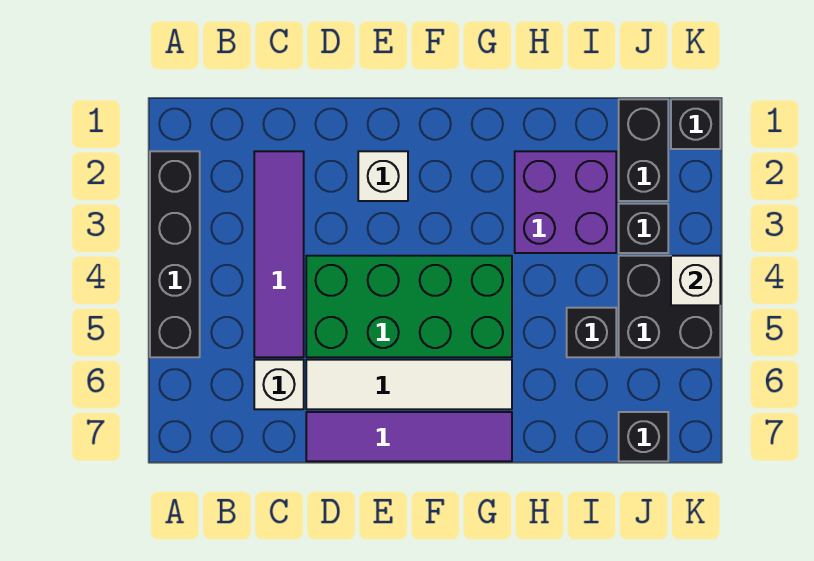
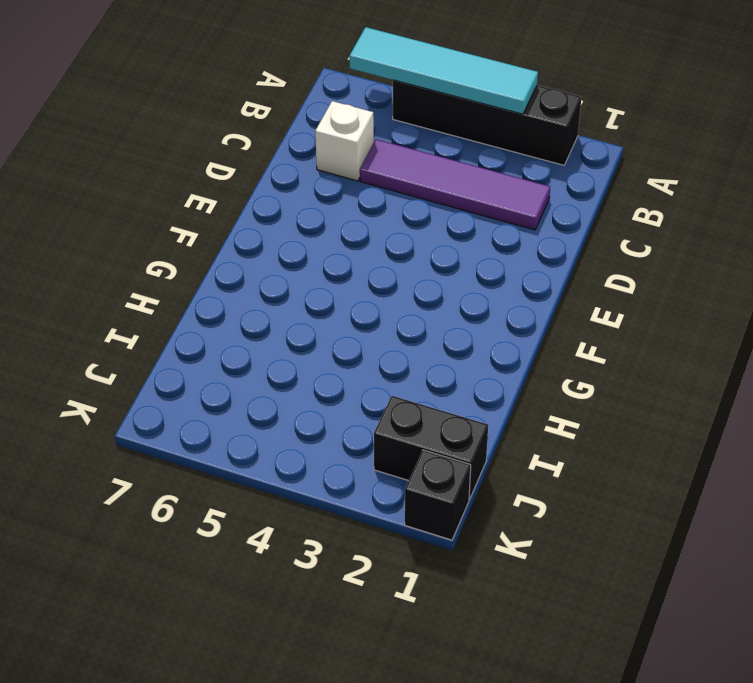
cyan tile A3:A6 level 2 -> none
none -> green brick D4:G5 level 1
none -> white tile D6:G6 level 1
none -> purple tile D7:G7 level 1

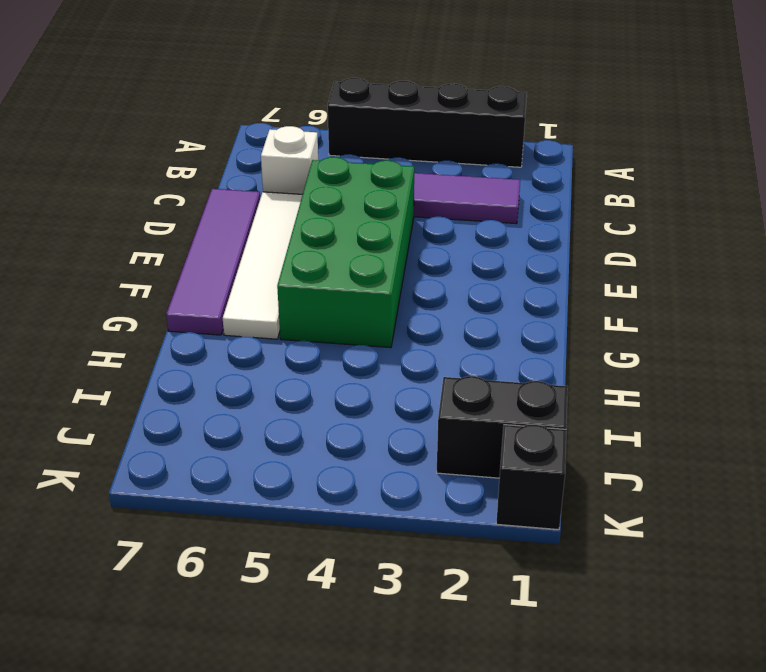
none -> white brick E2 level 1
none -> purple brick H2:I3 level 1
none -> black brick I5 level 1

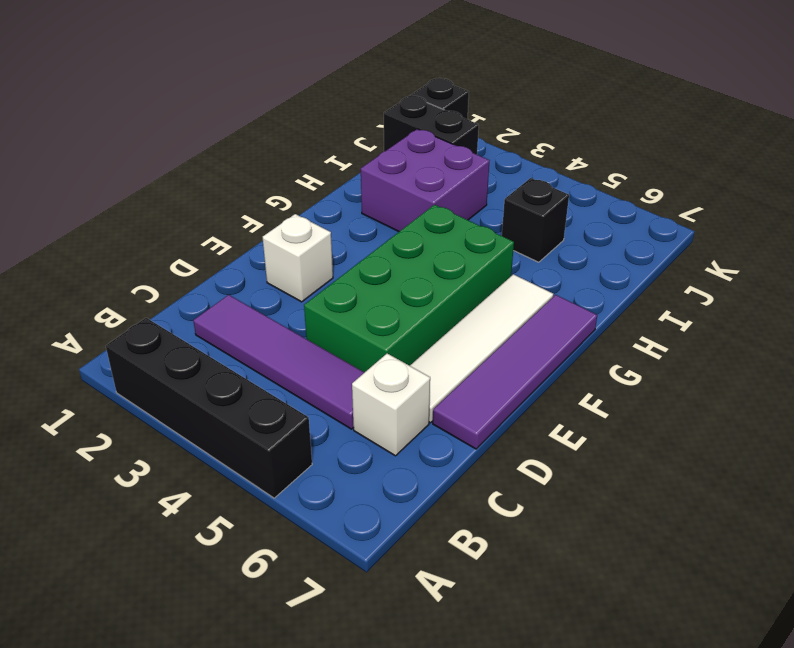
none -> black brick J3 level 1
none -> black brick J4:K5 level 1
none -> black brick J7 level 1

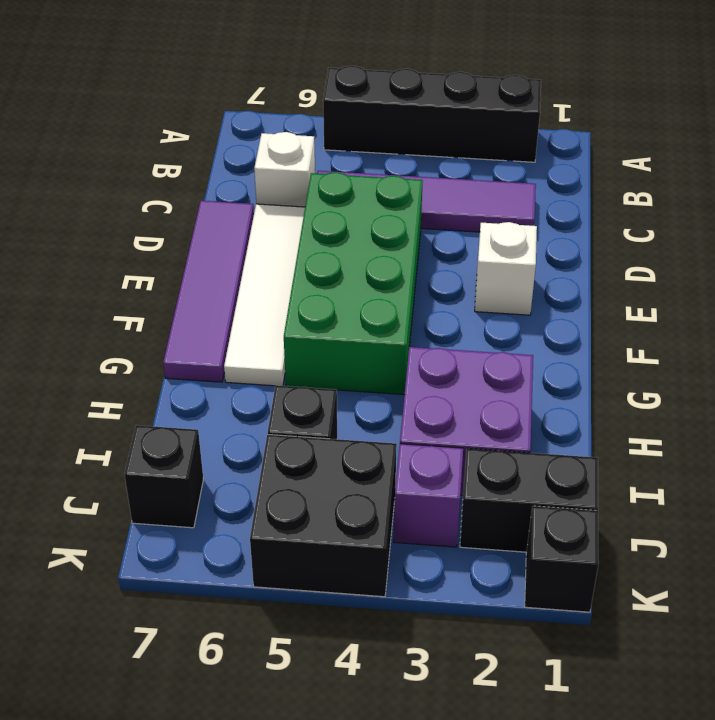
purple brick J3 level 1 -> black brick J3 level 1
none -> white brick K4 level 2

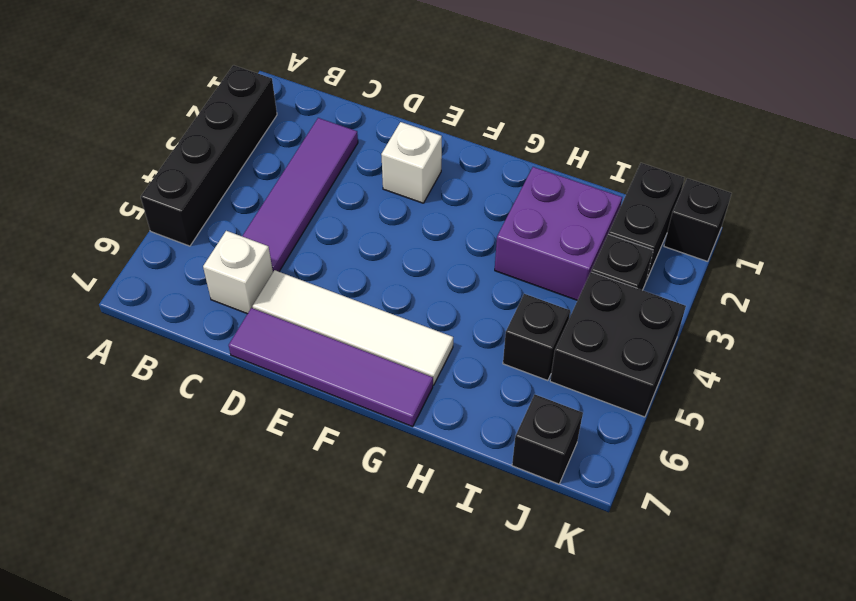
none -> green brick D4:G5 level 1
none -> white brick K4 level 2

